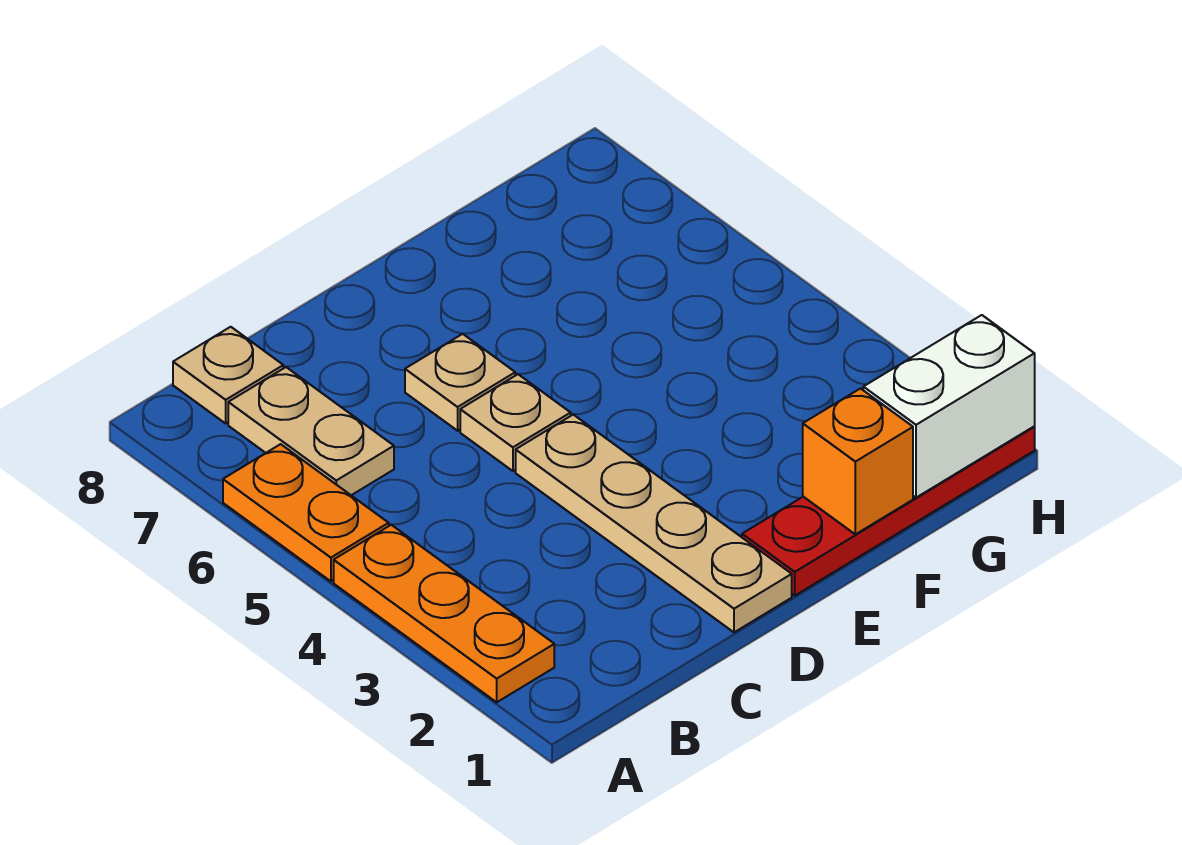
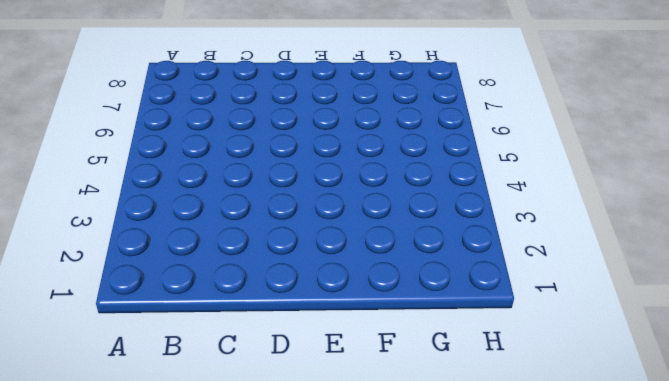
none -> orange plate A2:A4 level 1
none -> orange plate A5:A6 level 1

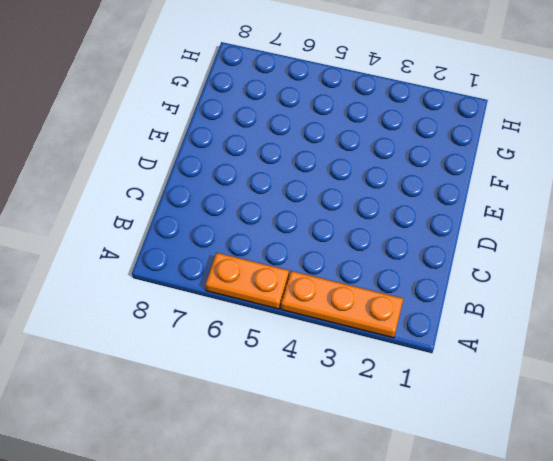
none -> tan plate B6:B7 level 1
none -> tan plate B8 level 1

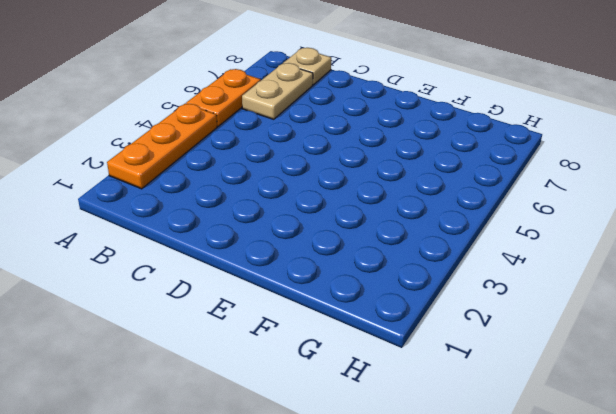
none -> tan plate D1:D4 level 1
none -> tan plate D5 level 1

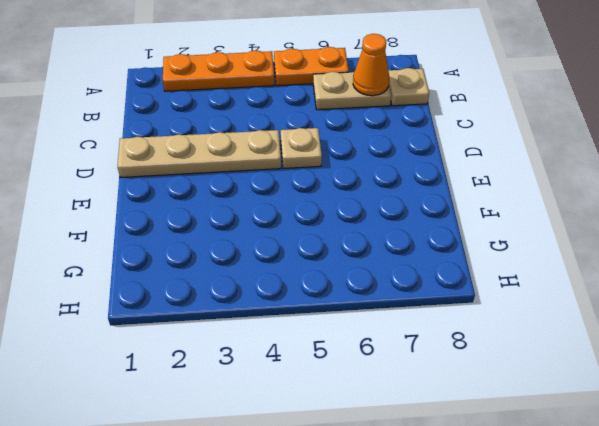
orange cone B7 level 2 -> none
none -> tan plate D6 level 1
none -> red plate E1:H1 level 1

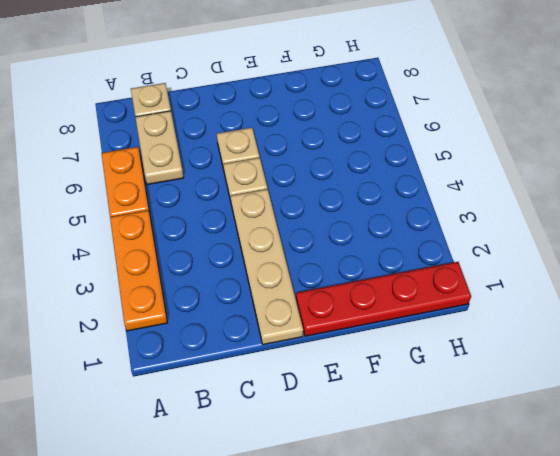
none -> orange brick F1 level 2
none -> white brick G1:H1 level 2

